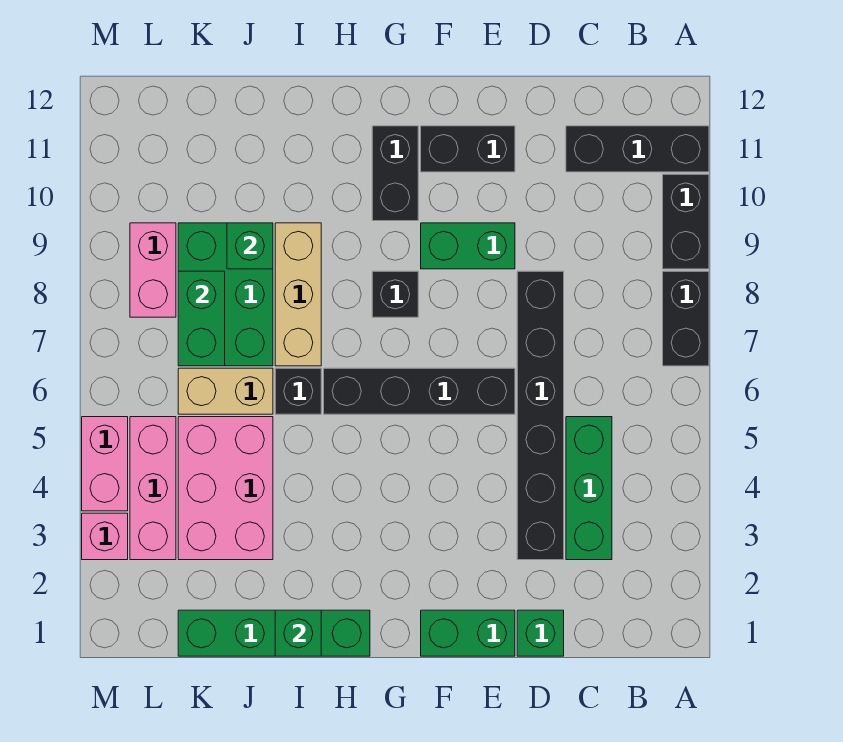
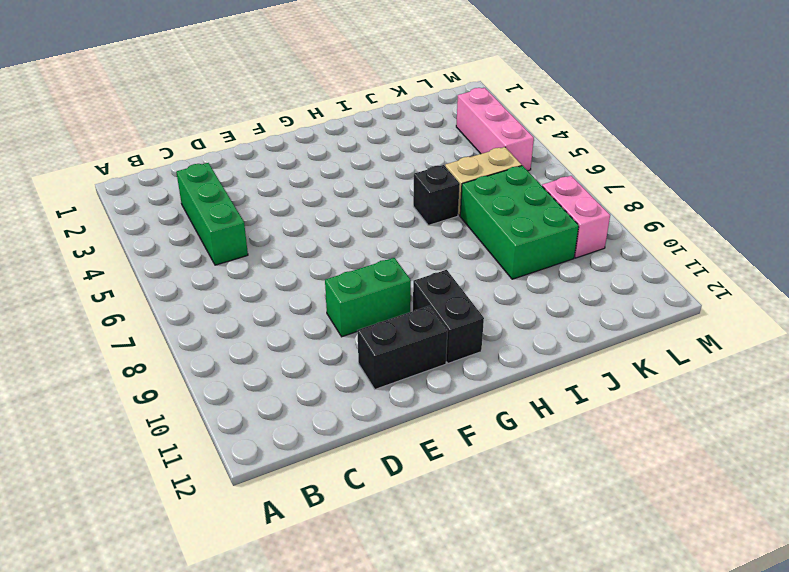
none -> black brick A7:A8 level 1
none -> black brick A9:A10 level 1
none -> black brick A11:C11 level 1

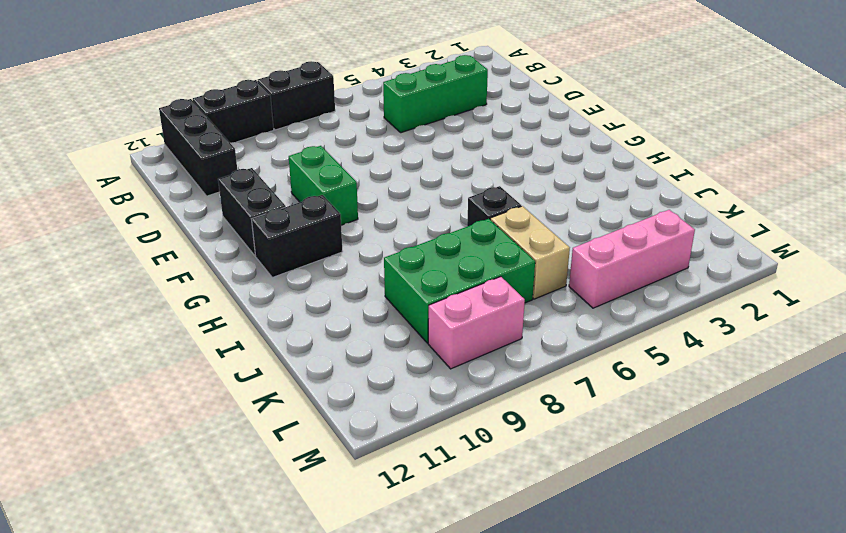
none -> green brick D1 level 1
none -> black brick D3:D8 level 1
none -> green brick E1:F1 level 1

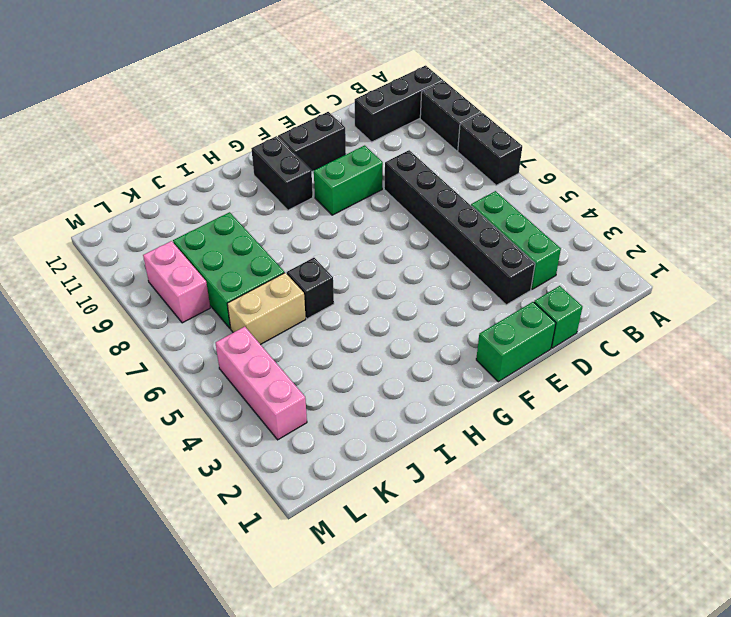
none -> black brick E6:H6 level 1
none -> black brick G8 level 1
none -> green brick H1:K1 level 1

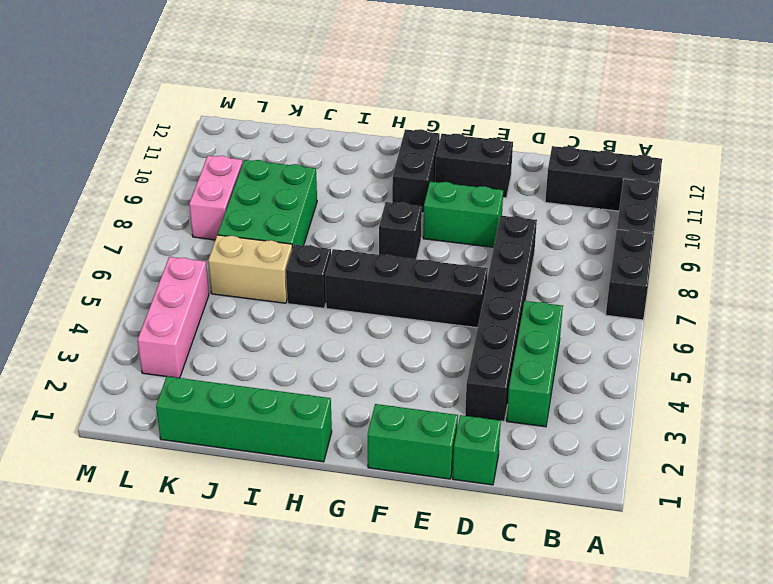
none -> tan brick I7:I9 level 1
none -> pink brick J3:K5 level 1
none -> pink brick M3 level 1

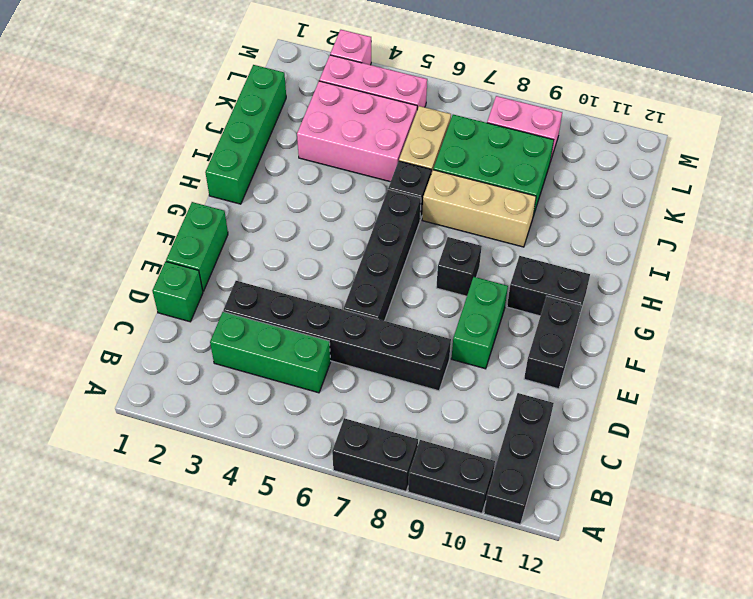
none -> pink brick M4:M5 level 1
none -> green brick I1 level 2
none -> green brick J9 level 2

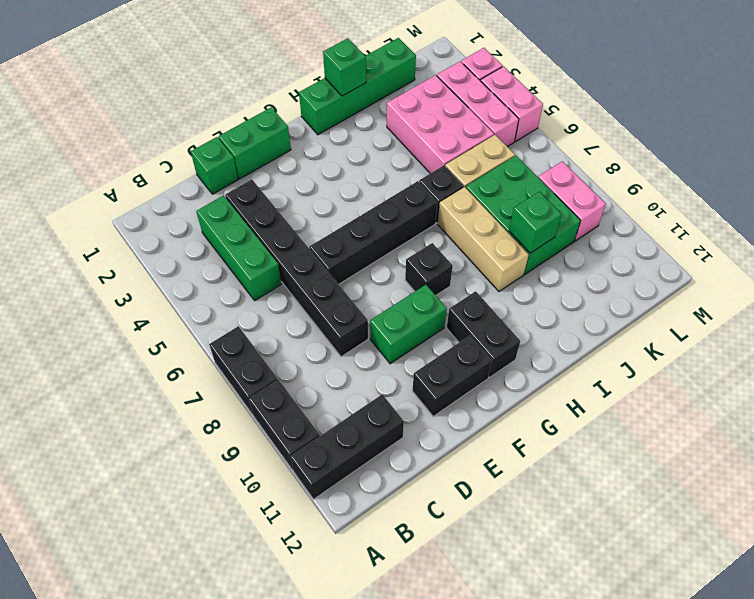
none -> green brick K7:K8 level 2

